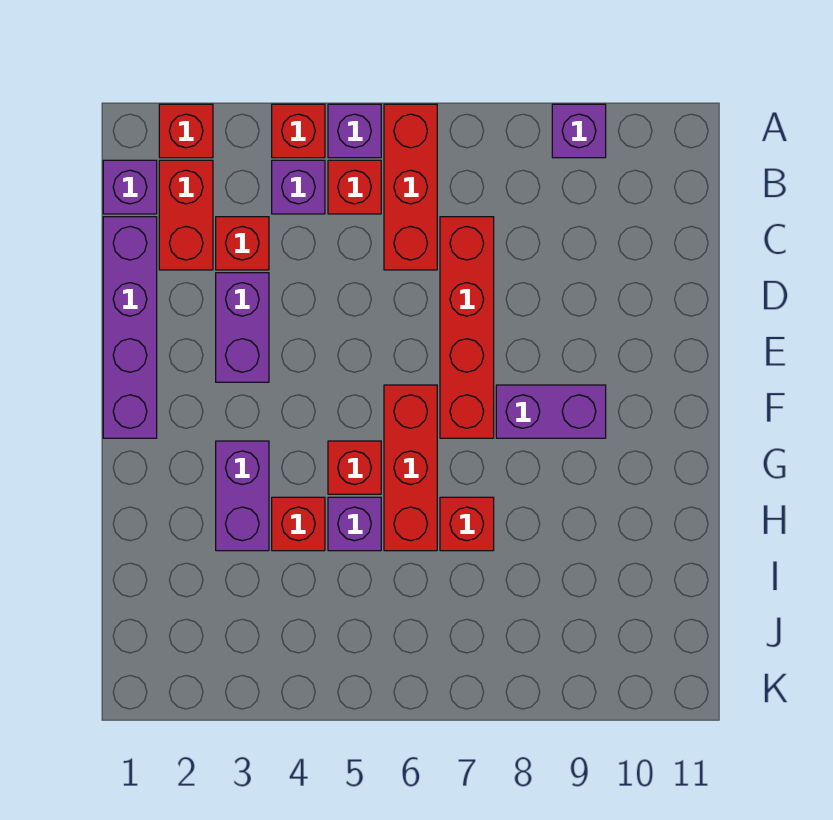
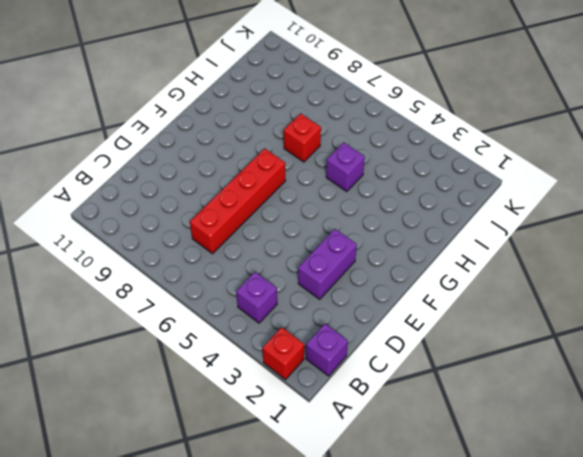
none -> red brick A4 level 1
none -> purple brick A5 level 1
none -> red brick A6:C6 level 1

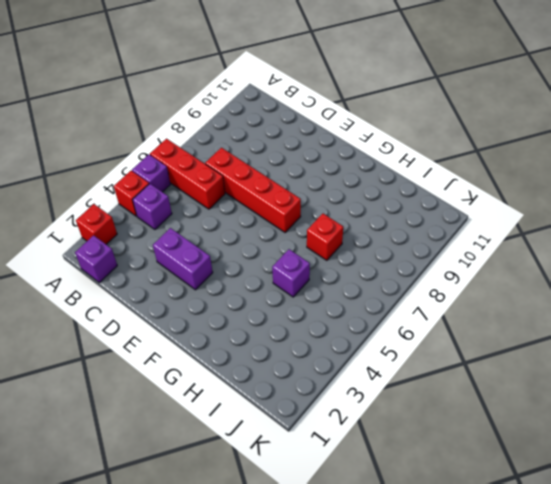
none -> purple brick A9 level 1
none -> red brick B2:C2 level 1
none -> red brick B5 level 1

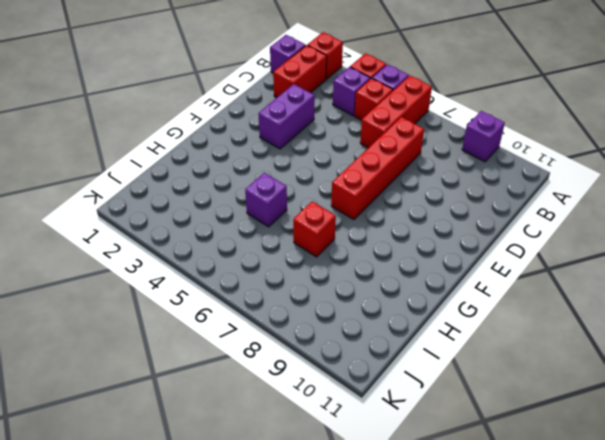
none -> purple brick C1:F1 level 1
none -> red brick C3 level 1
none -> red brick F6:H6 level 1

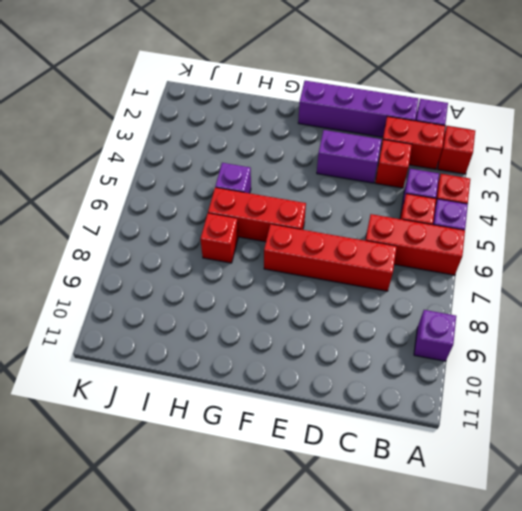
none -> purple brick F8:F9 level 1
none -> purple brick G3:H3 level 1
none -> red brick G5 level 1

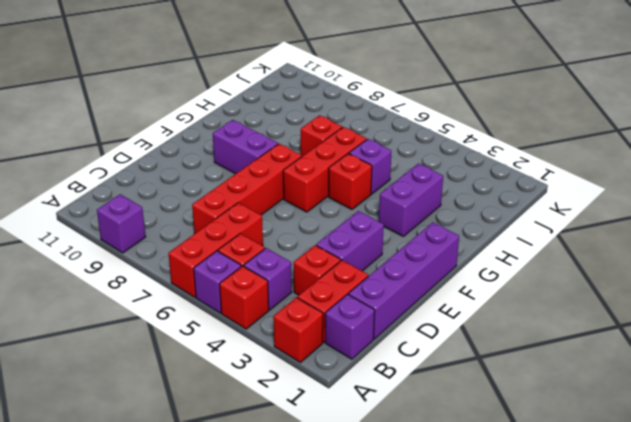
none -> red brick H4 level 1

